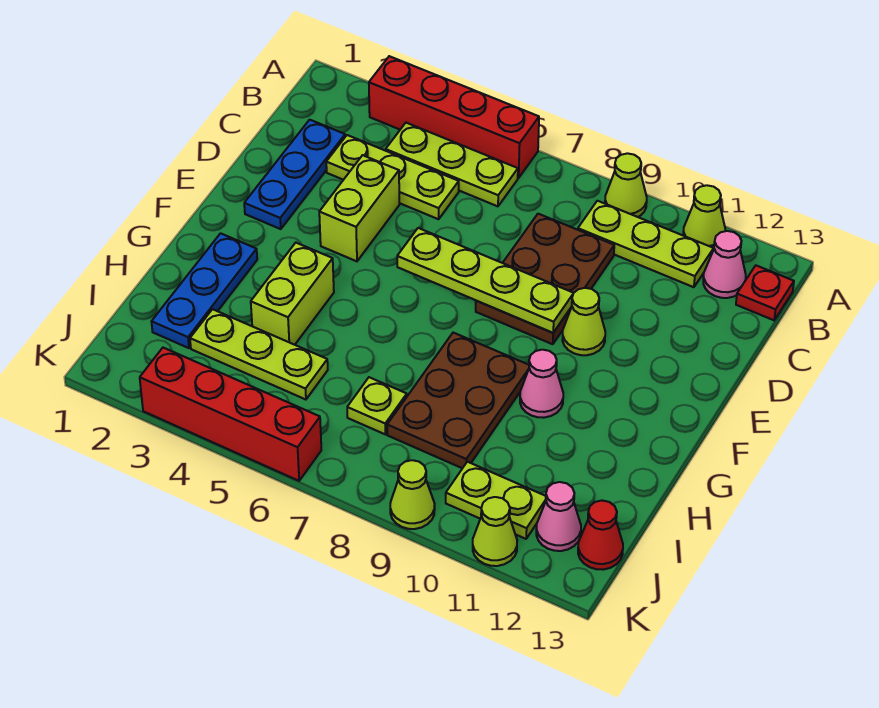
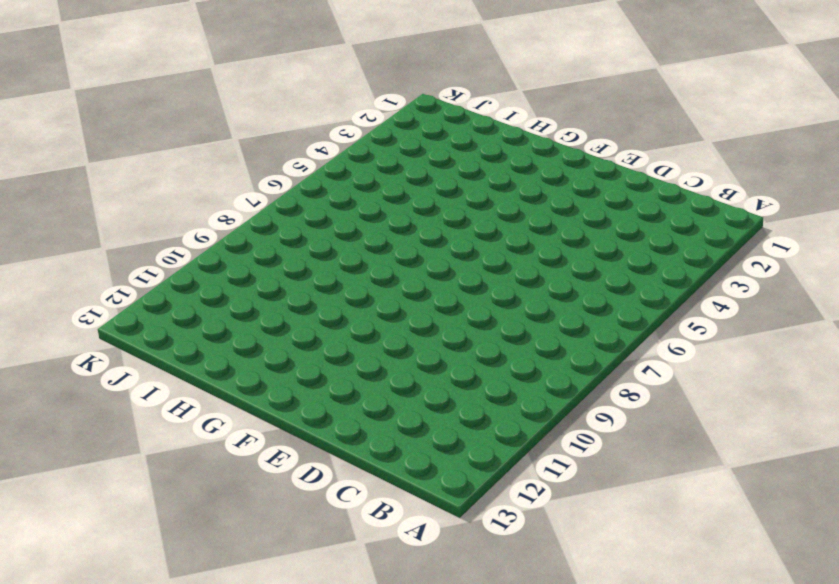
none -> red brick A3:A6 level 1
none -> lime cone A9 level 1
none -> lime cone A11 level 1

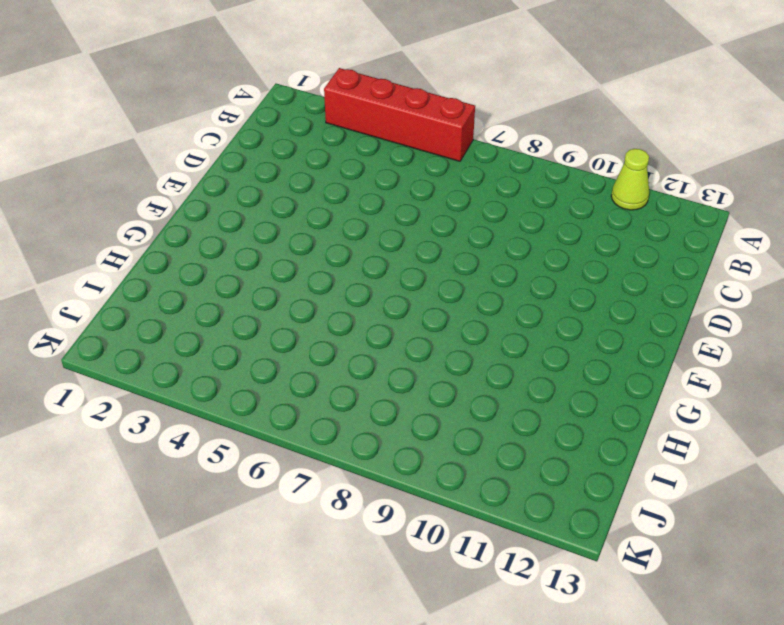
none -> lime cone A9 level 1
none -> lime plate B4:B6 level 1
none -> lime plate B9:B11 level 1

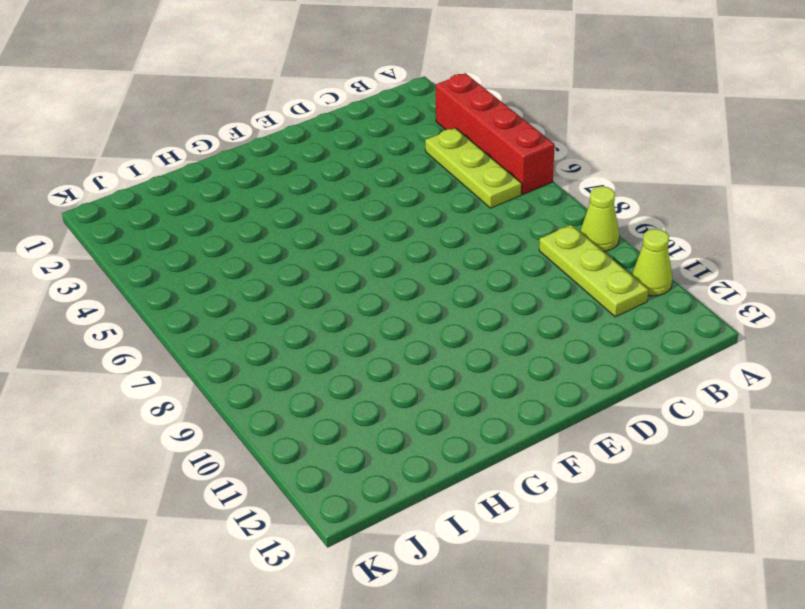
none -> pink cone B12 level 1
none -> red plate B13 level 1
none -> blue plate C2:E2 level 1

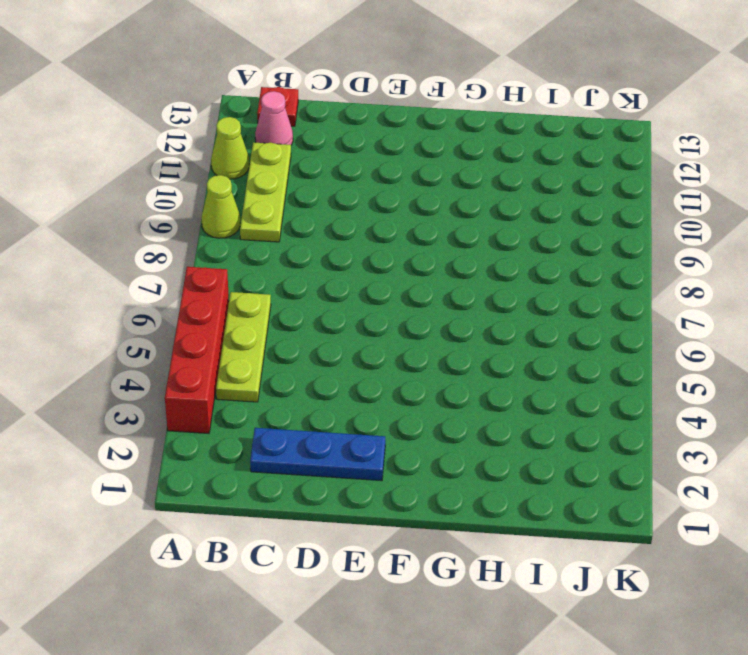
none -> lime plate C3:C5 level 1
none -> brown plate C8:E9 level 1
none -> lime brick D4:E4 level 1

